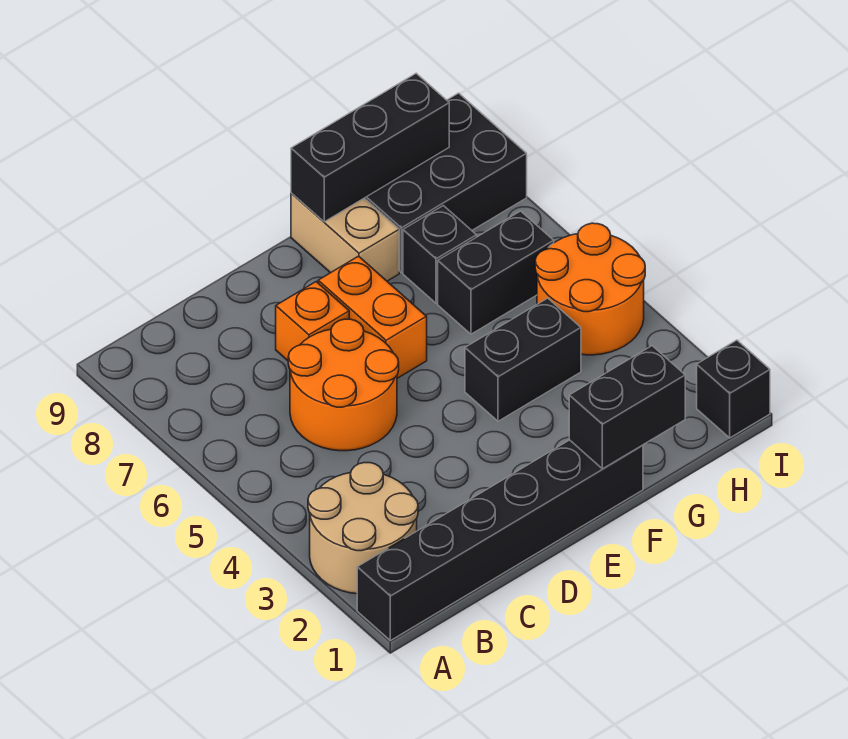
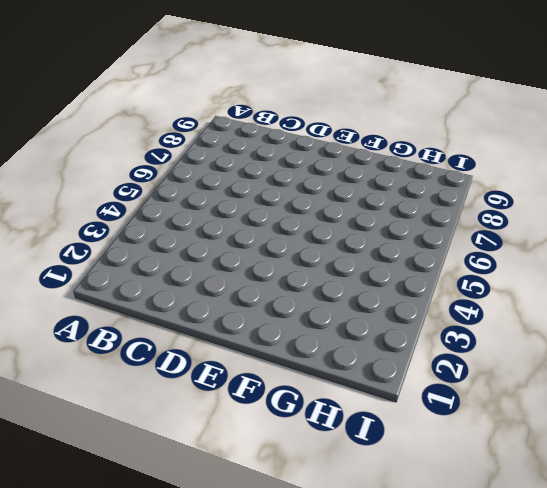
none -> black brick A1:F1 level 1
none -> tan round brick A2:B3 level 1
none -> orange round brick C5:D6 level 1

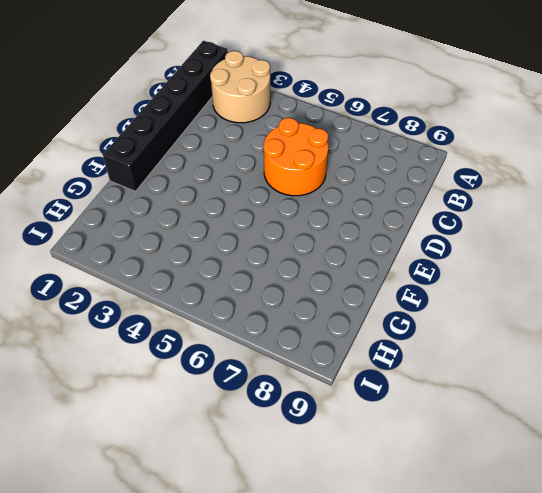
none -> orange brick D7 level 1
none -> orange brick E6:E7 level 1
none -> black brick F4:G4 level 1

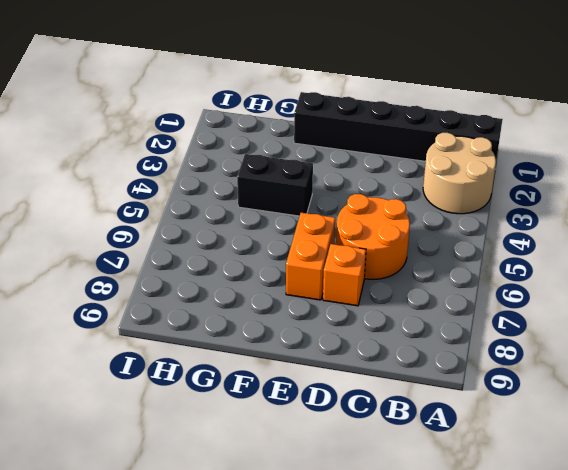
none -> tan brick F8:F9 level 1
none -> black brick G6:H6 level 1
none -> black brick G7 level 1

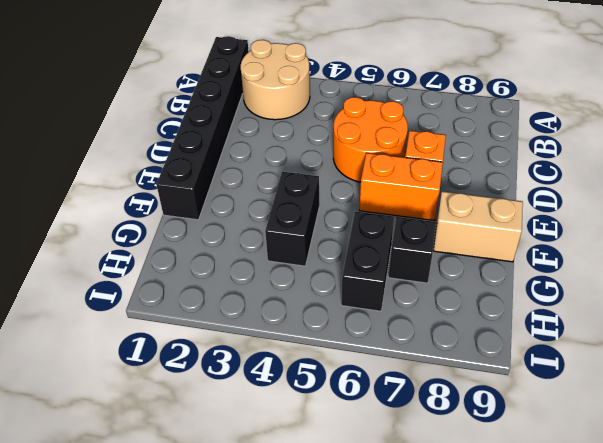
none -> black brick G8:I9 level 1
none -> orange round brick H4:I5 level 1
none -> black brick I1 level 1

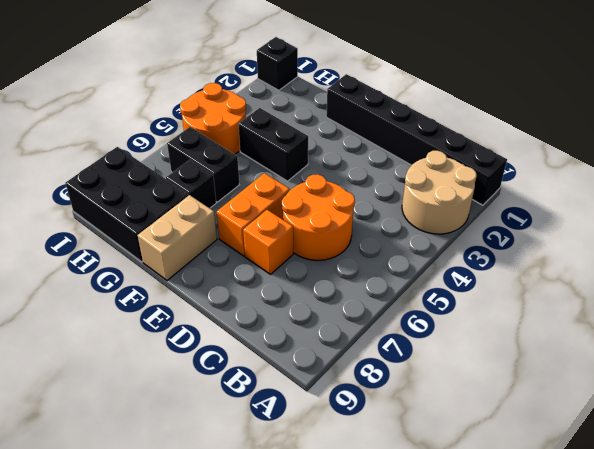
none -> black brick F1:G1 level 2
none -> black brick F9:H9 level 2

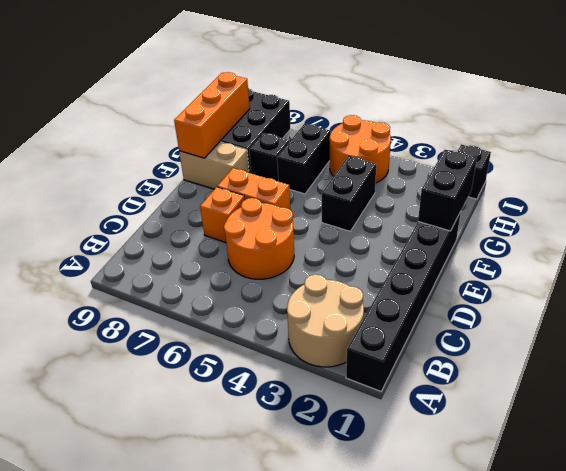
orange brick F9:H9 level 2 -> black brick F9:H9 level 2

